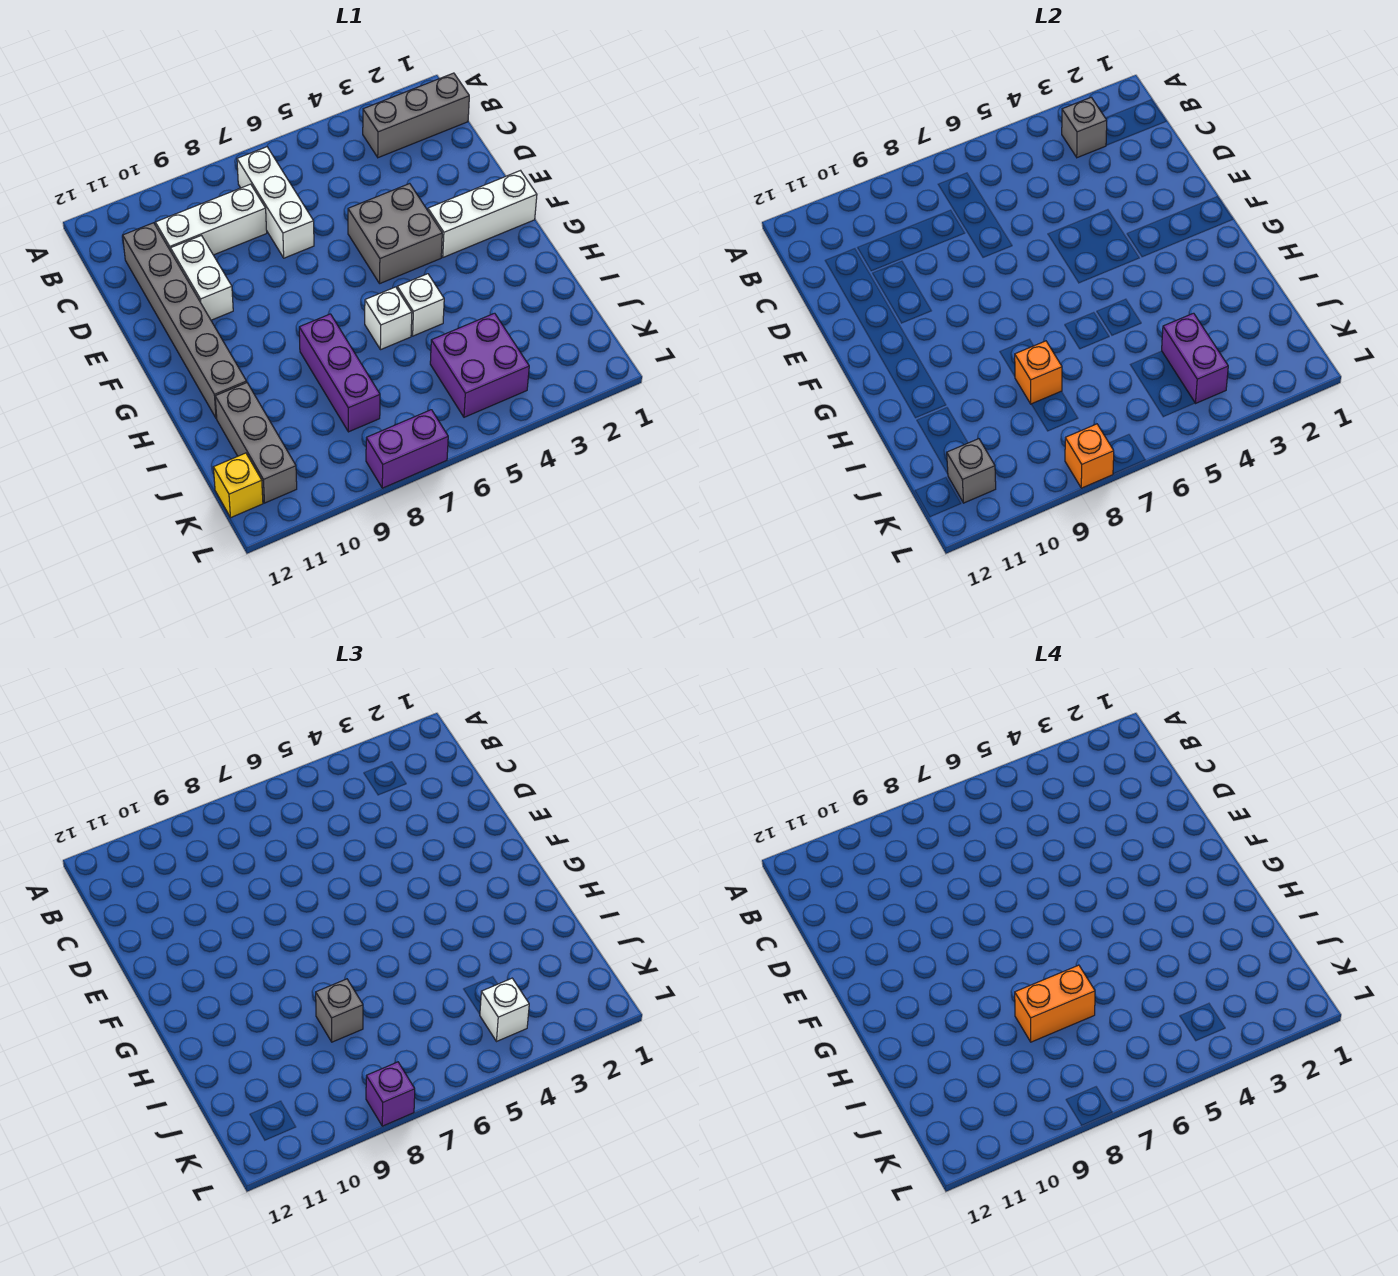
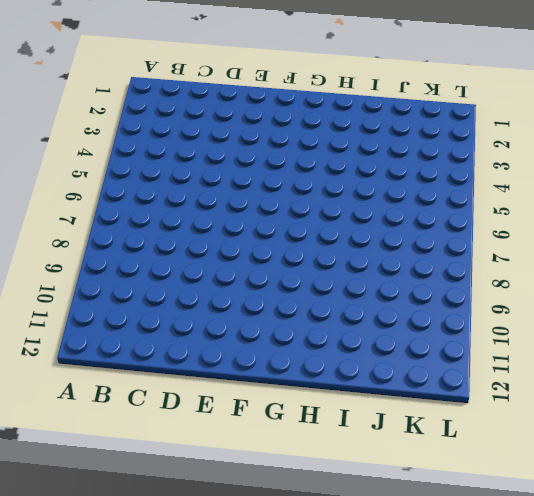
none -> grey brick B1:B3 level 1
none -> white brick B7:D7 level 1
none -> white brick C8:C10 level 1

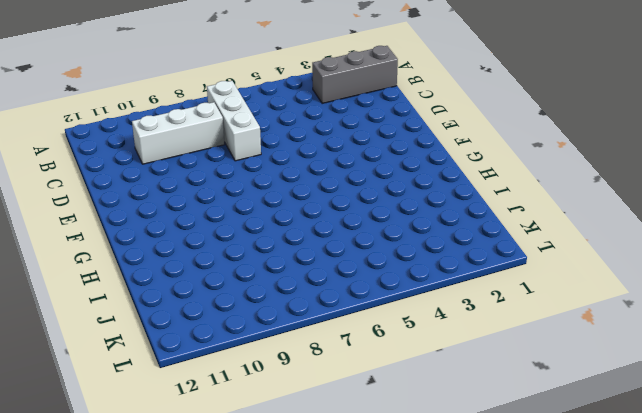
none -> grey brick C11:H11 level 1
none -> white brick D10:E10 level 1
none -> grey brick E4:F5 level 1

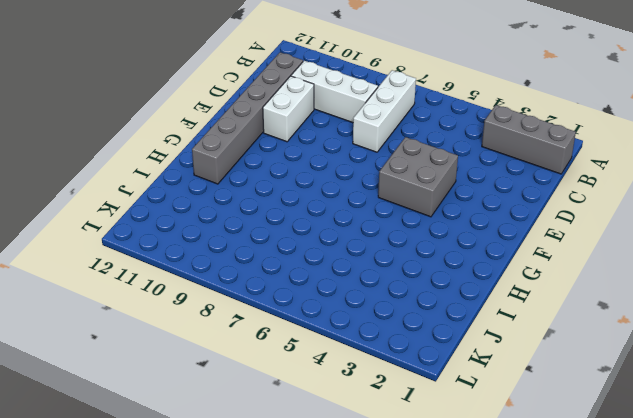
none -> white brick F1:F3 level 1
none -> white brick H5 level 1
none -> white brick H6 level 1

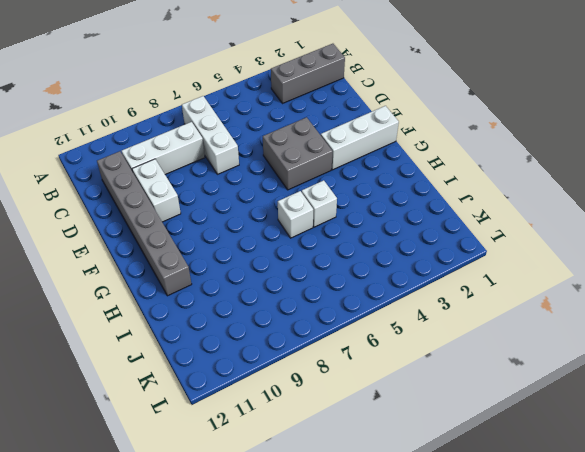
none -> purple brick H8:J8 level 1
none -> grey brick I11:K11 level 1
none -> purple brick J4:K5 level 1

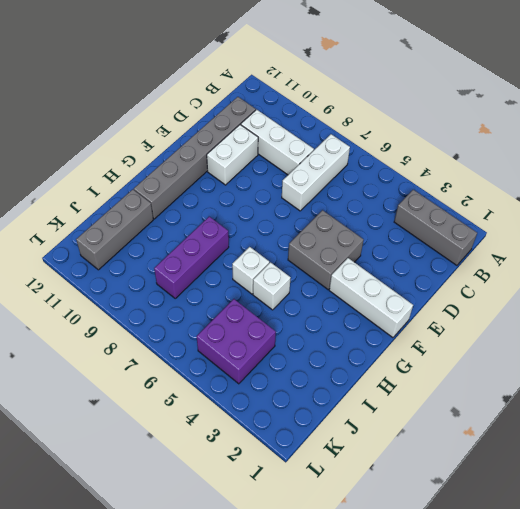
none -> yellow brick K12 level 1
none -> purple brick L7:L8 level 1
none -> grey brick B3 level 2

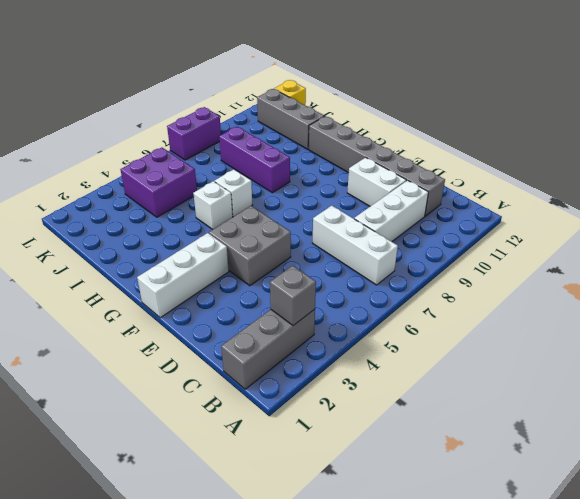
none -> orange brick I8 level 2
none -> purple brick J4:K4 level 2
none -> grey brick K11 level 2

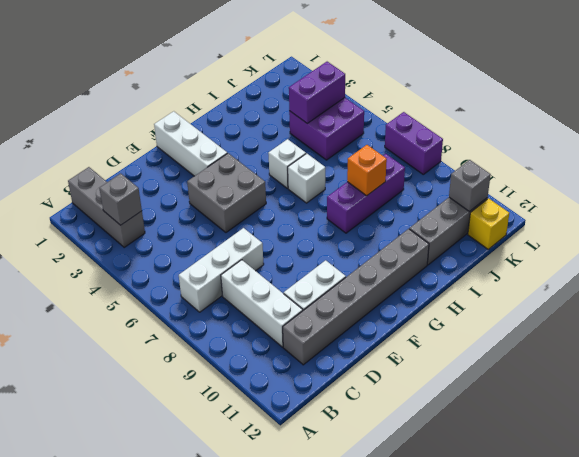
none -> orange brick L8 level 2
none -> grey brick I8 level 3
none -> white brick K4 level 3

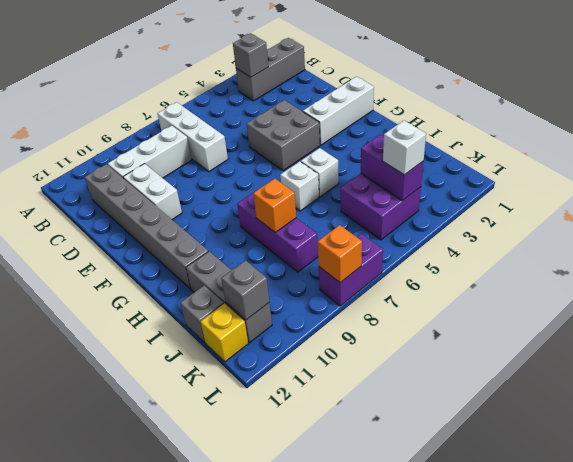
grey brick J12 level 1 -> grey brick I8 level 3
none -> purple brick L8 level 3
none -> orange brick I7:I8 level 4

